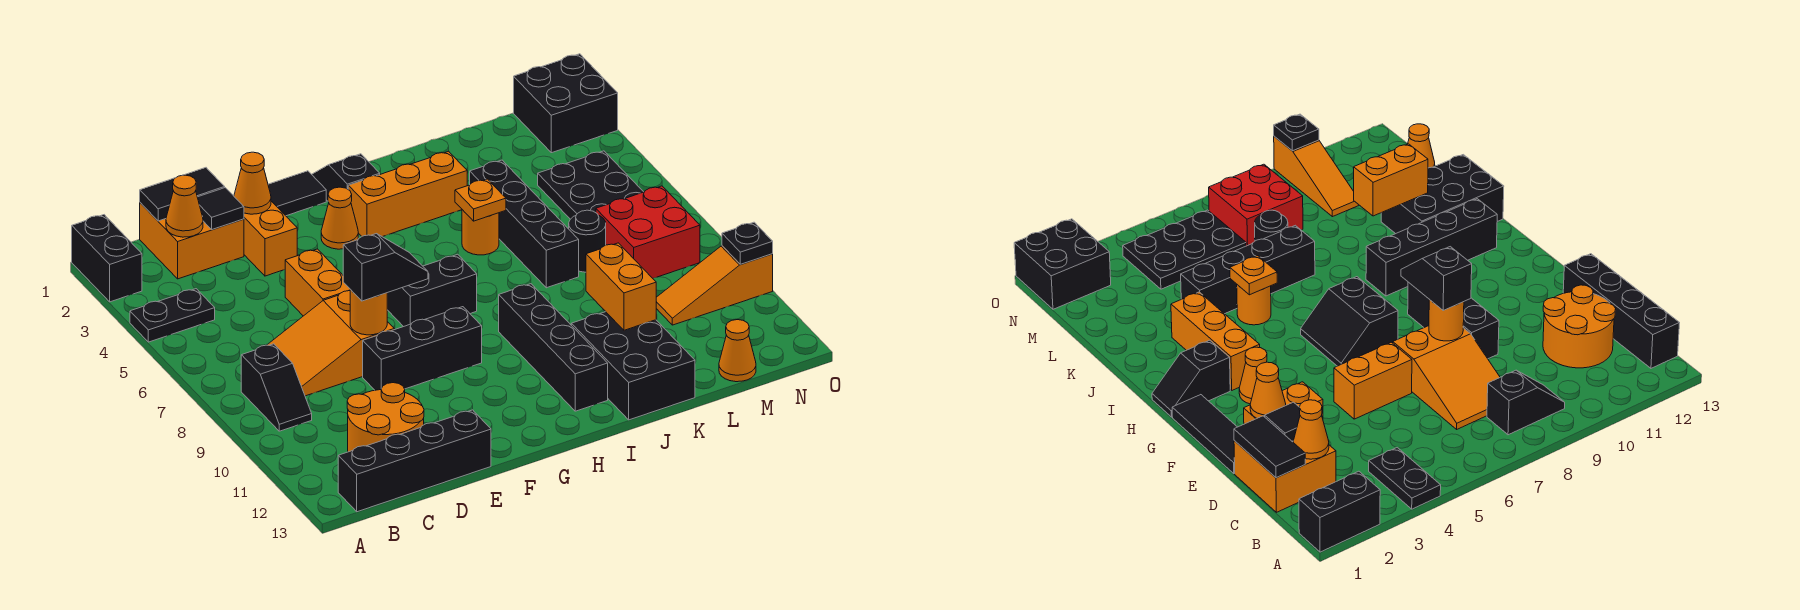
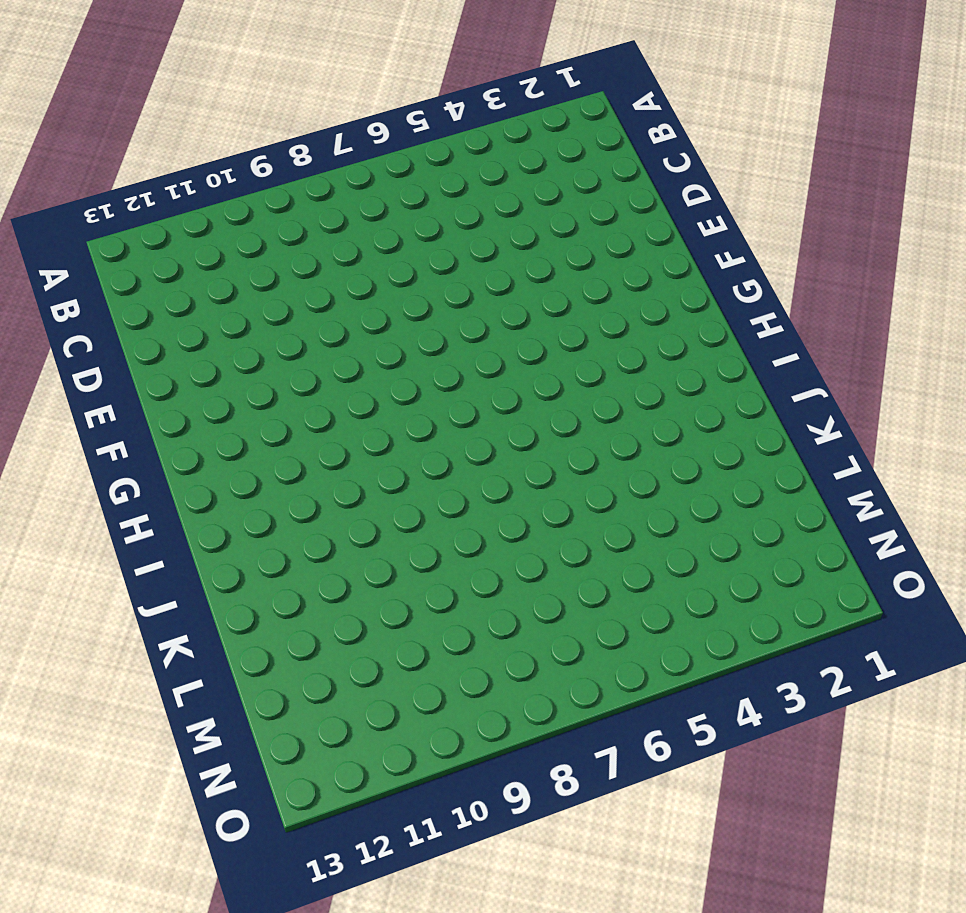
none -> black brick A1:A2 level 1
none -> black plate A4:B4 level 1
none -> black slope B8:B9 level 1 top 8
none -> black brick B13:E13 level 1

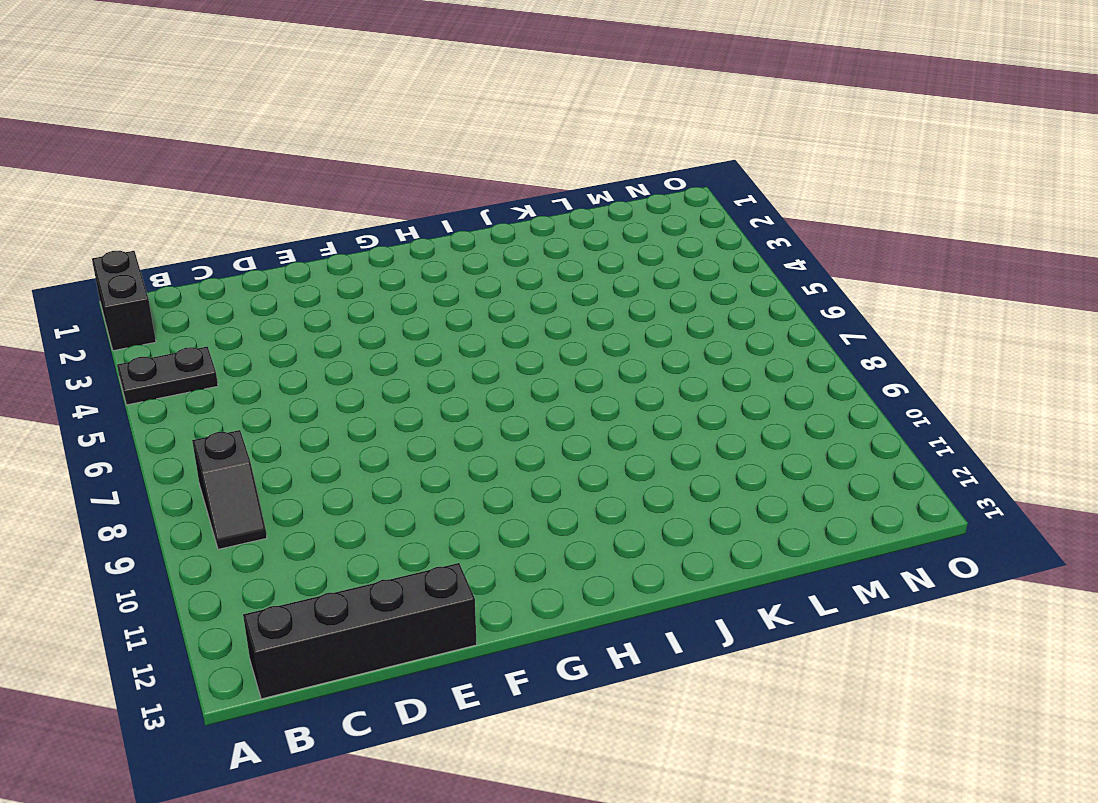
none -> orange brick C1:D2 level 1
none -> orange slope C7:E8 level 1 top E
none -> orange round brick C11:D12 level 1
none -> black tile E1:G1 level 1

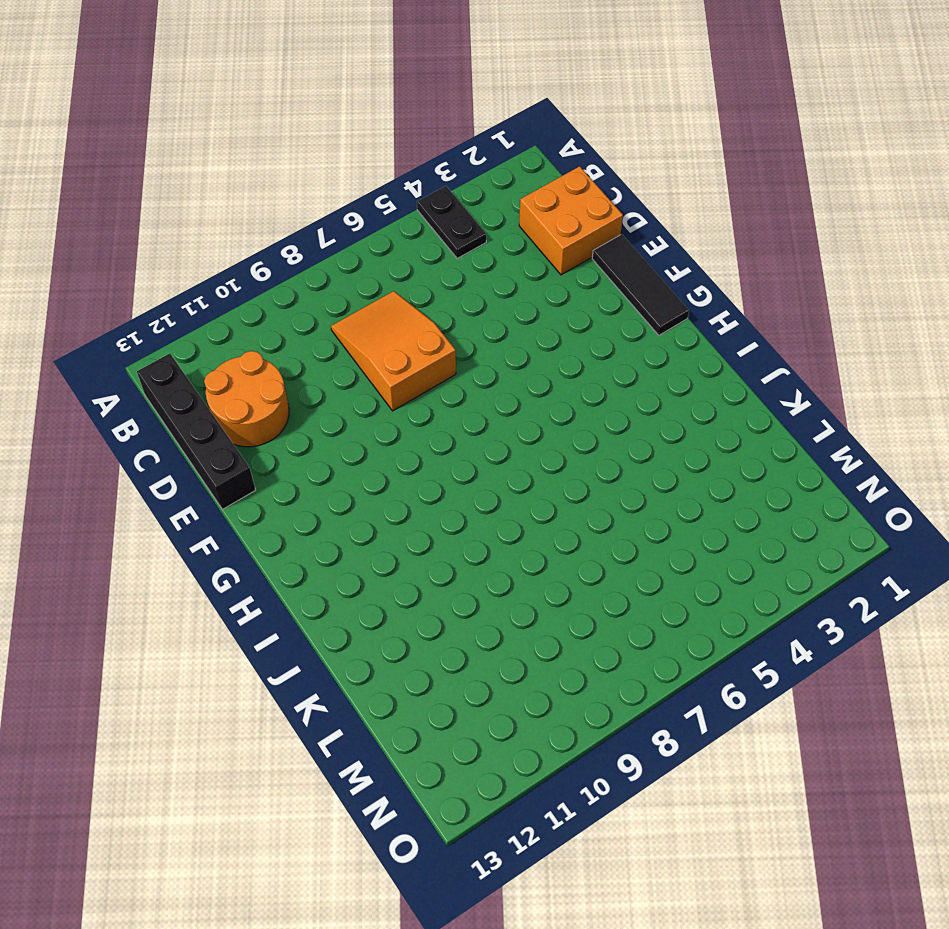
none -> black brick A1:A2 level 1
none -> black slope B8:B9 level 1 top 8
none -> orange brick E2:E3 level 1
none -> orange brick E5:E6 level 1

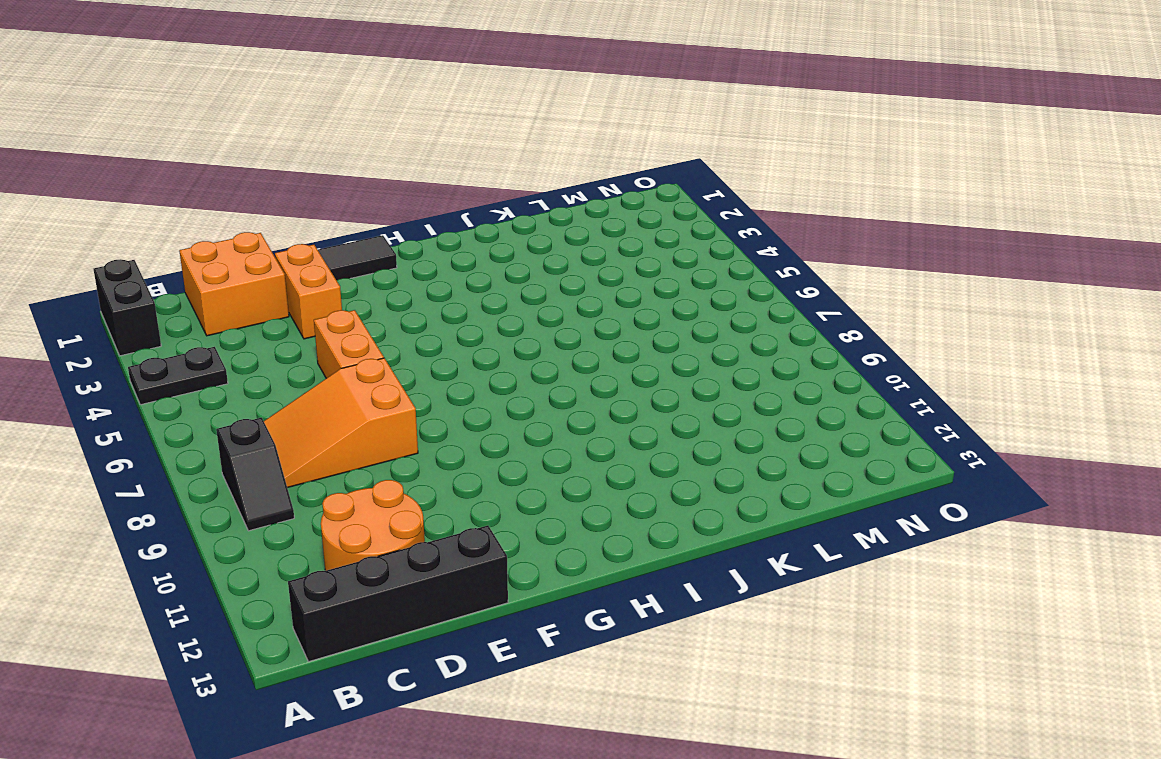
none -> black brick E9:G9 level 1
none -> orange cone G3 level 1
none -> black slope G6:H7 level 1 top 7
none -> black slope H1:H2 level 1 top 2

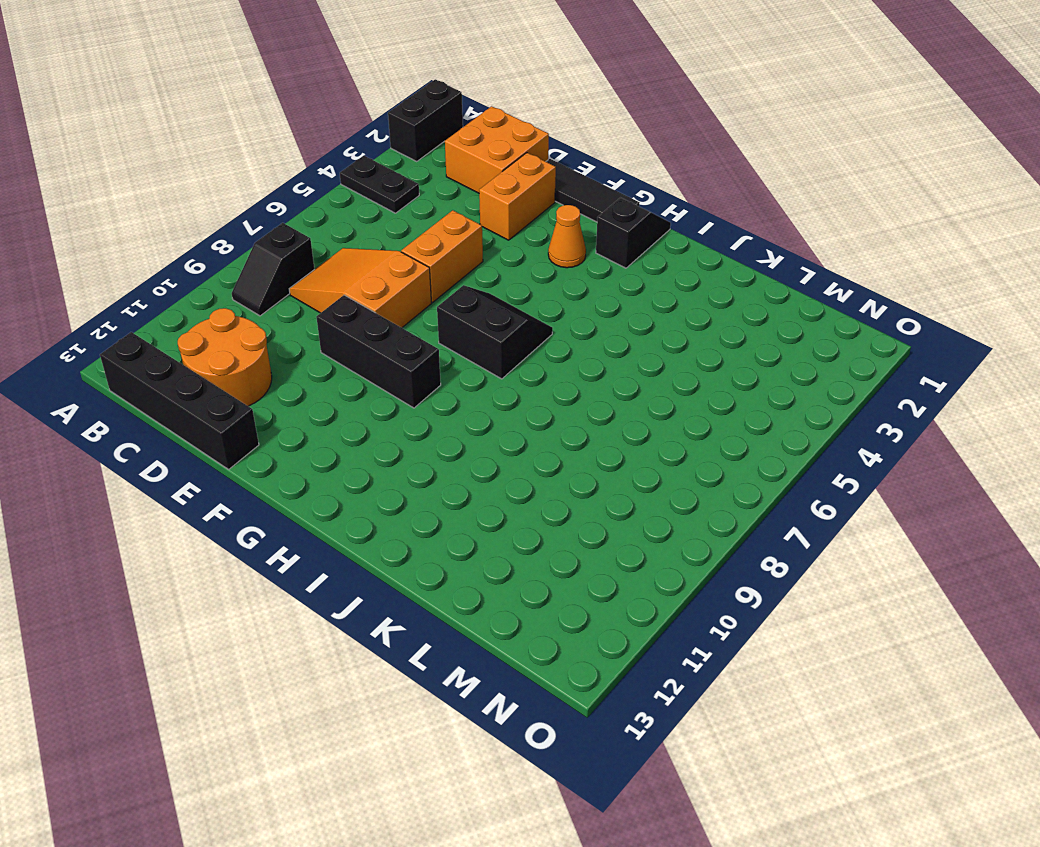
none -> orange brick H3:J3 level 1
none -> black brick I9:I12 level 1
none -> orange round brick J5 level 1
none -> black brick J11:K13 level 1

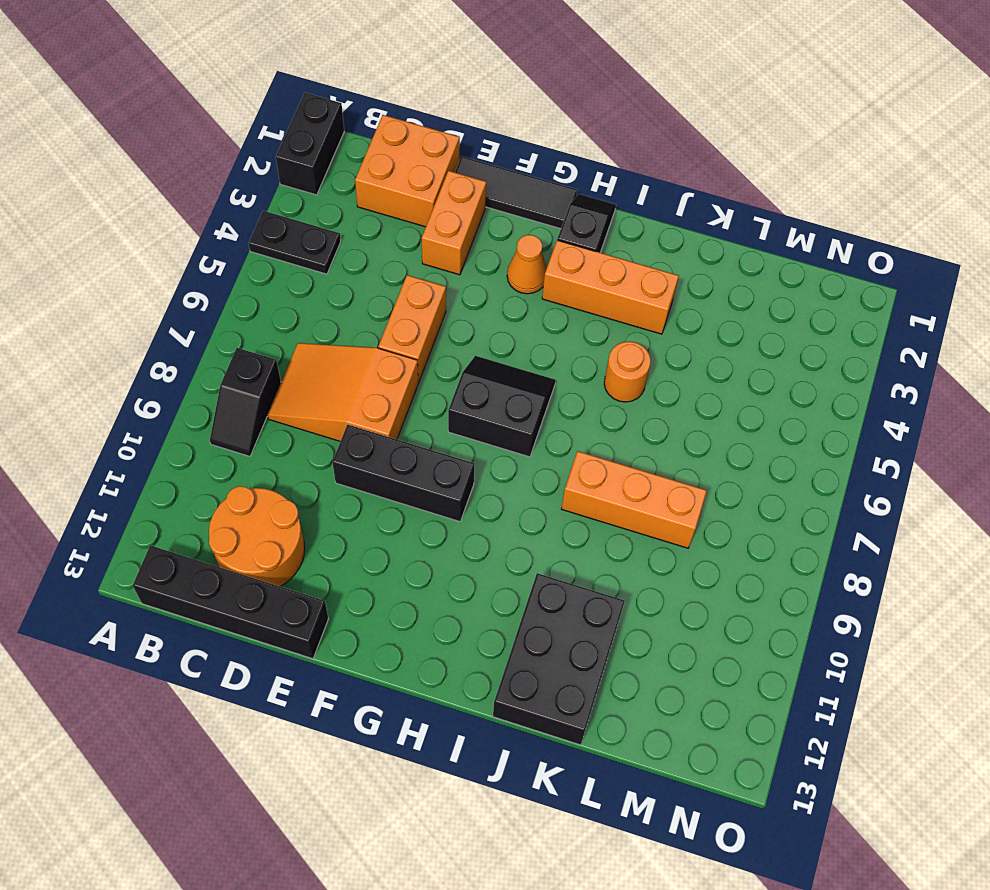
orange brick J8:L8 level 1 -> none
none -> black brick I9:I12 level 1
none -> black brick K4:K7 level 1
none -> black round brick L7 level 1
none -> black plate M4:N6 level 1

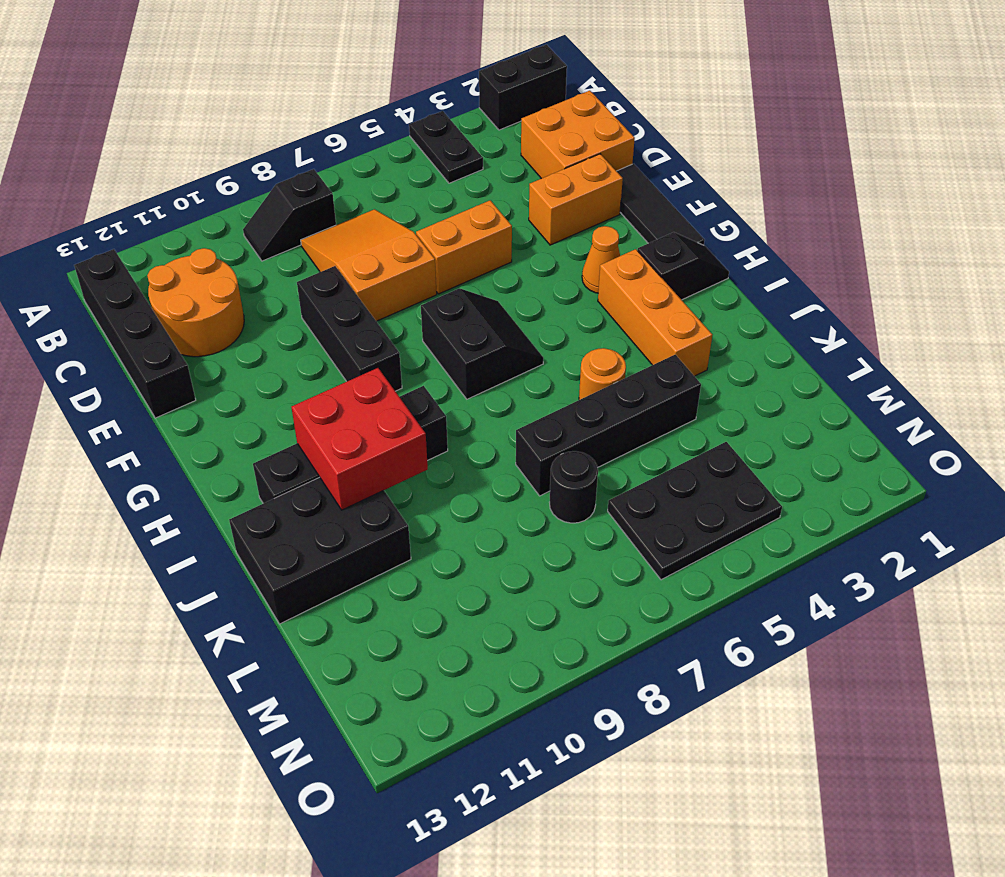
red brick I10:J11 level 2 -> red brick M7:N8 level 1
none -> orange slope M10:O10 level 1 top O
none -> orange cone M13 level 1
none -> black brick N1:O2 level 1
none -> black tile C1:D1 level 2

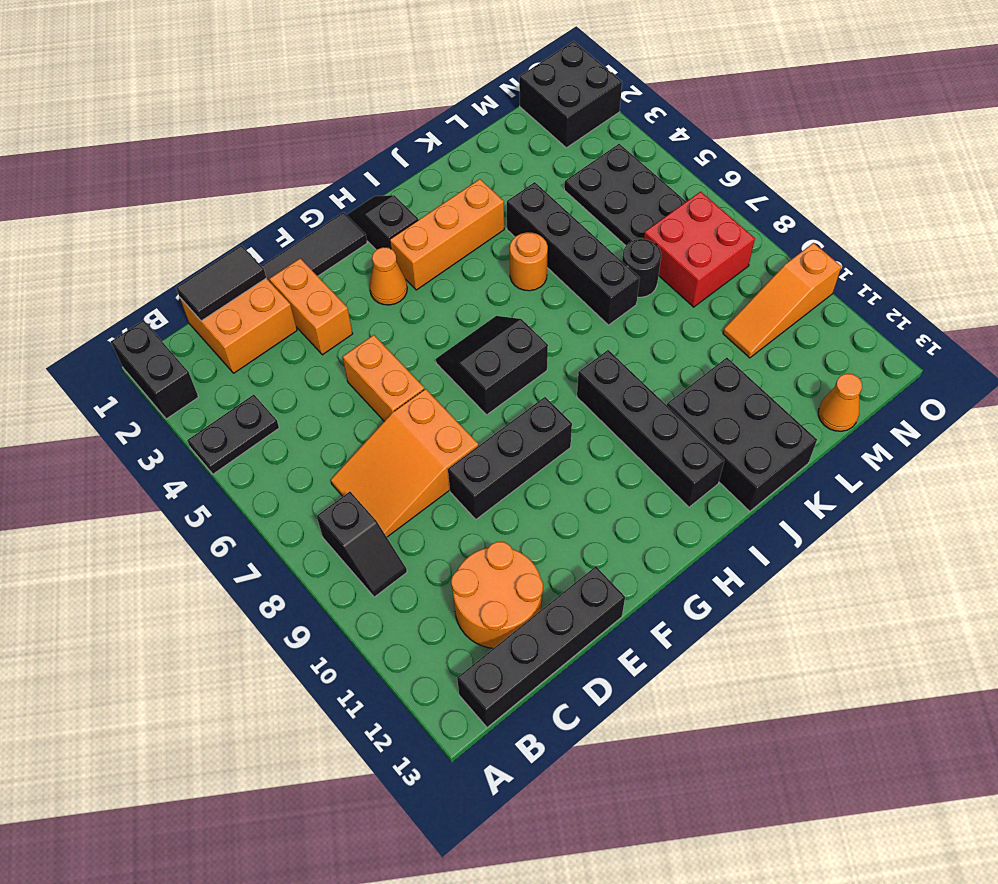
none -> orange cone C2 level 2
none -> black tile D2 level 2
none -> orange cone E2 level 2
none -> orange round brick E8 level 2

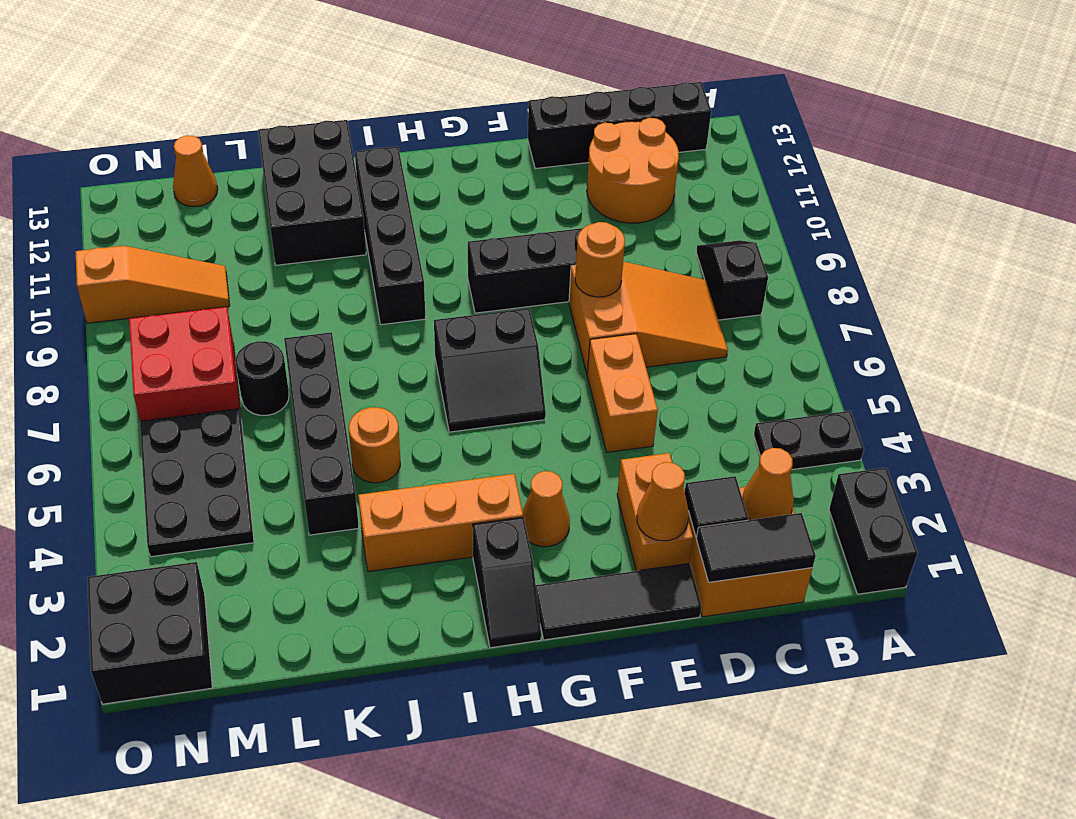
none -> orange plate J5 level 2
none -> orange brick K10:K11 level 2
none -> black plate O10 level 2
none -> black slope E8:F8 level 3 top E

